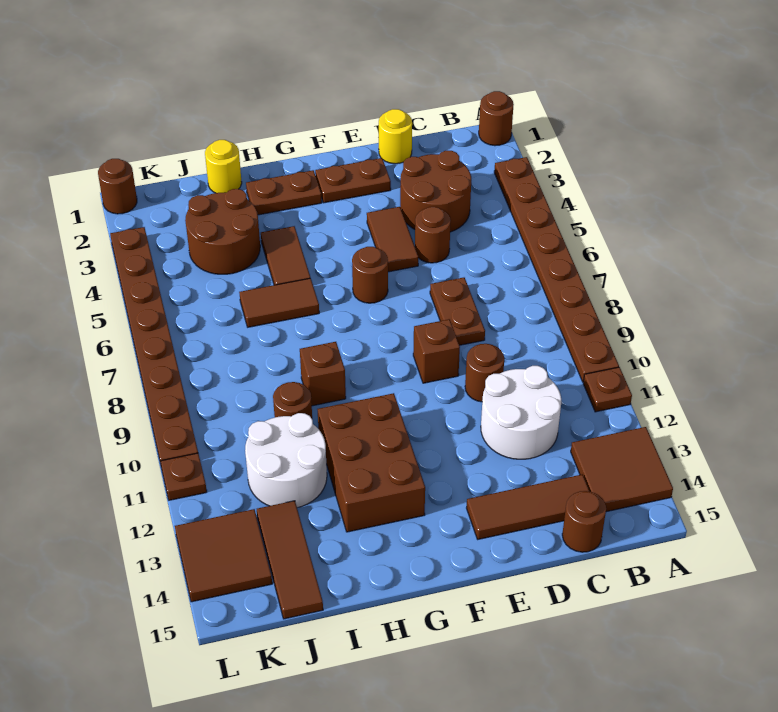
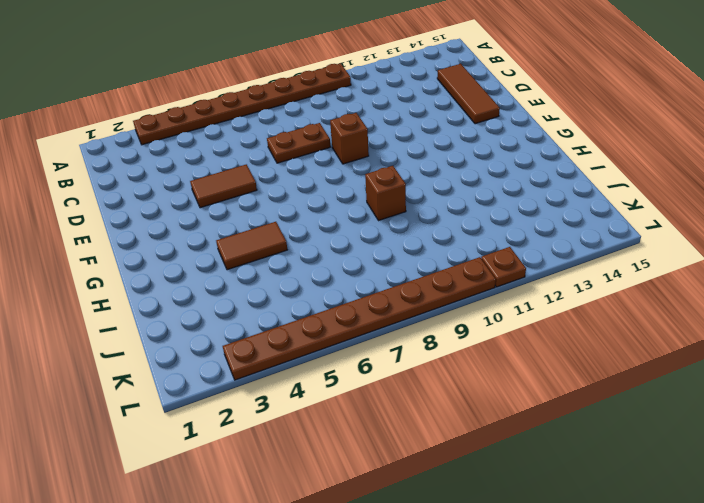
none -> brown round brick A1 level 1
none -> brown plate A11 level 1
none -> brown tile A13:B14 level 1
none -> brown round brick C3:D4 level 1

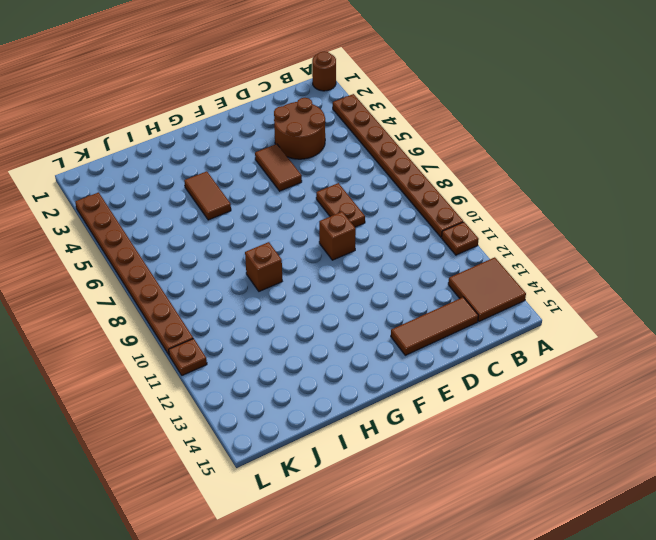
none -> white round brick C11:D12 level 1
none -> brown round brick C15 level 1
none -> yellow round brick D1 level 1
none -> brown round brick D5 level 1

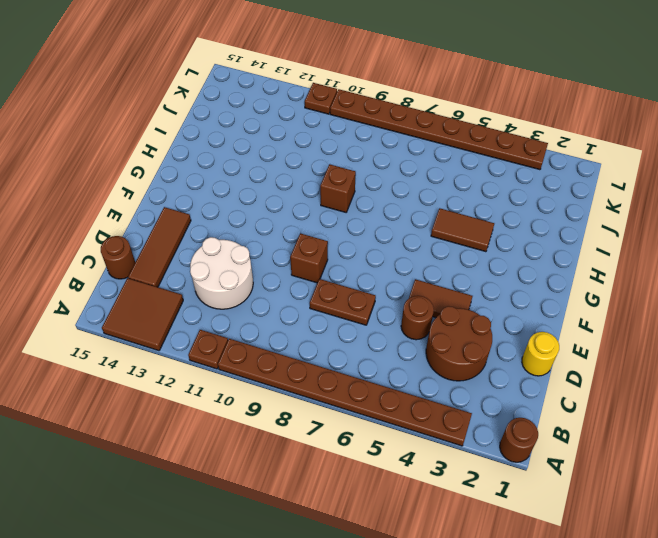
none -> brown round brick D10 level 1
none -> brown plate E2:F2 level 1
none -> brown round brick F6 level 1
none -> brown plate G2:H2 level 1

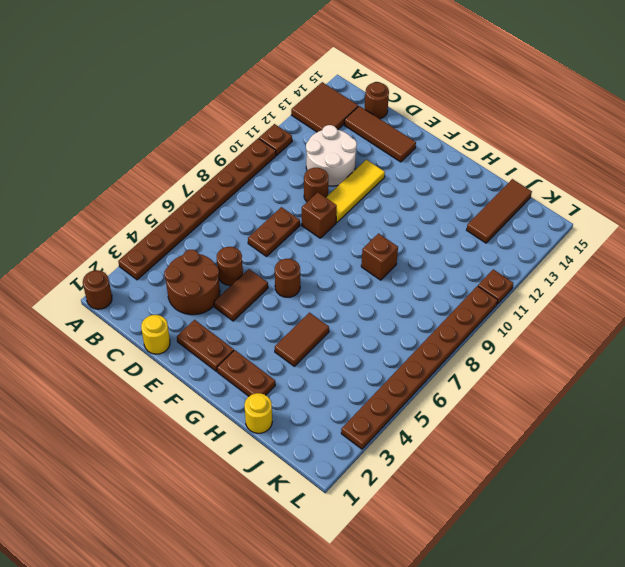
yellow tile E10:E12 level 1 -> none
none -> brown brick G11:H13 level 1
none -> brown tile H6:I6 level 1
none -> brown round brick I3:J4 level 1
none -> brown round brick I10 level 1

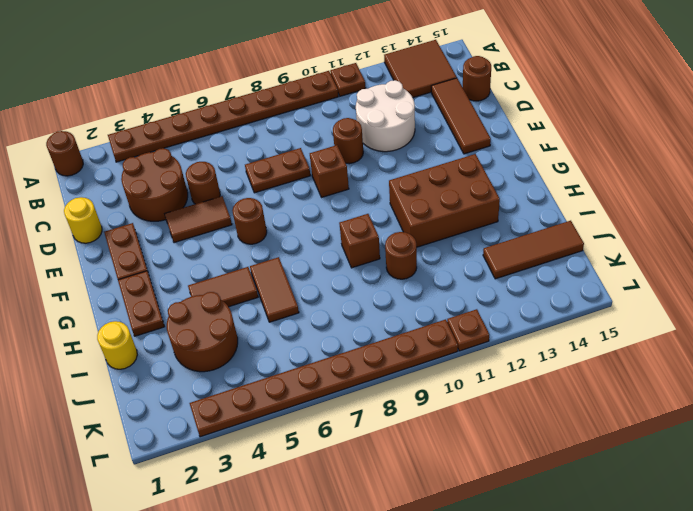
none -> white round brick I11:J12 level 1
none -> brown tile K13:L14 level 1
none -> brown round brick L1 level 1

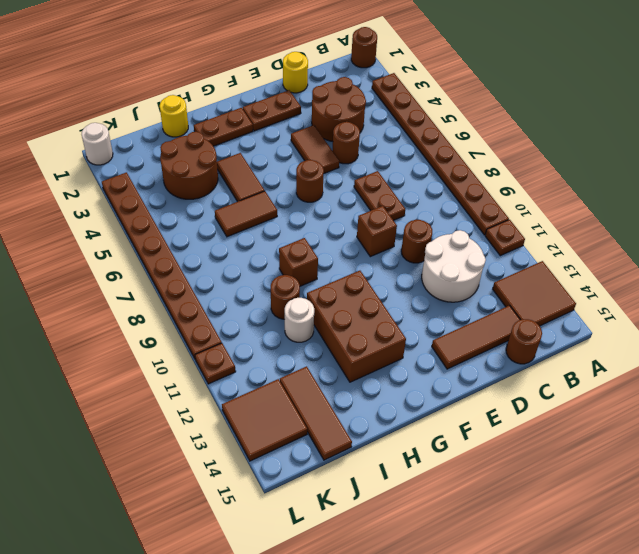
white round brick I11 level 1 -> white round brick I11:J12 level 1
white round brick L1 level 1 -> brown round brick L1 level 1

